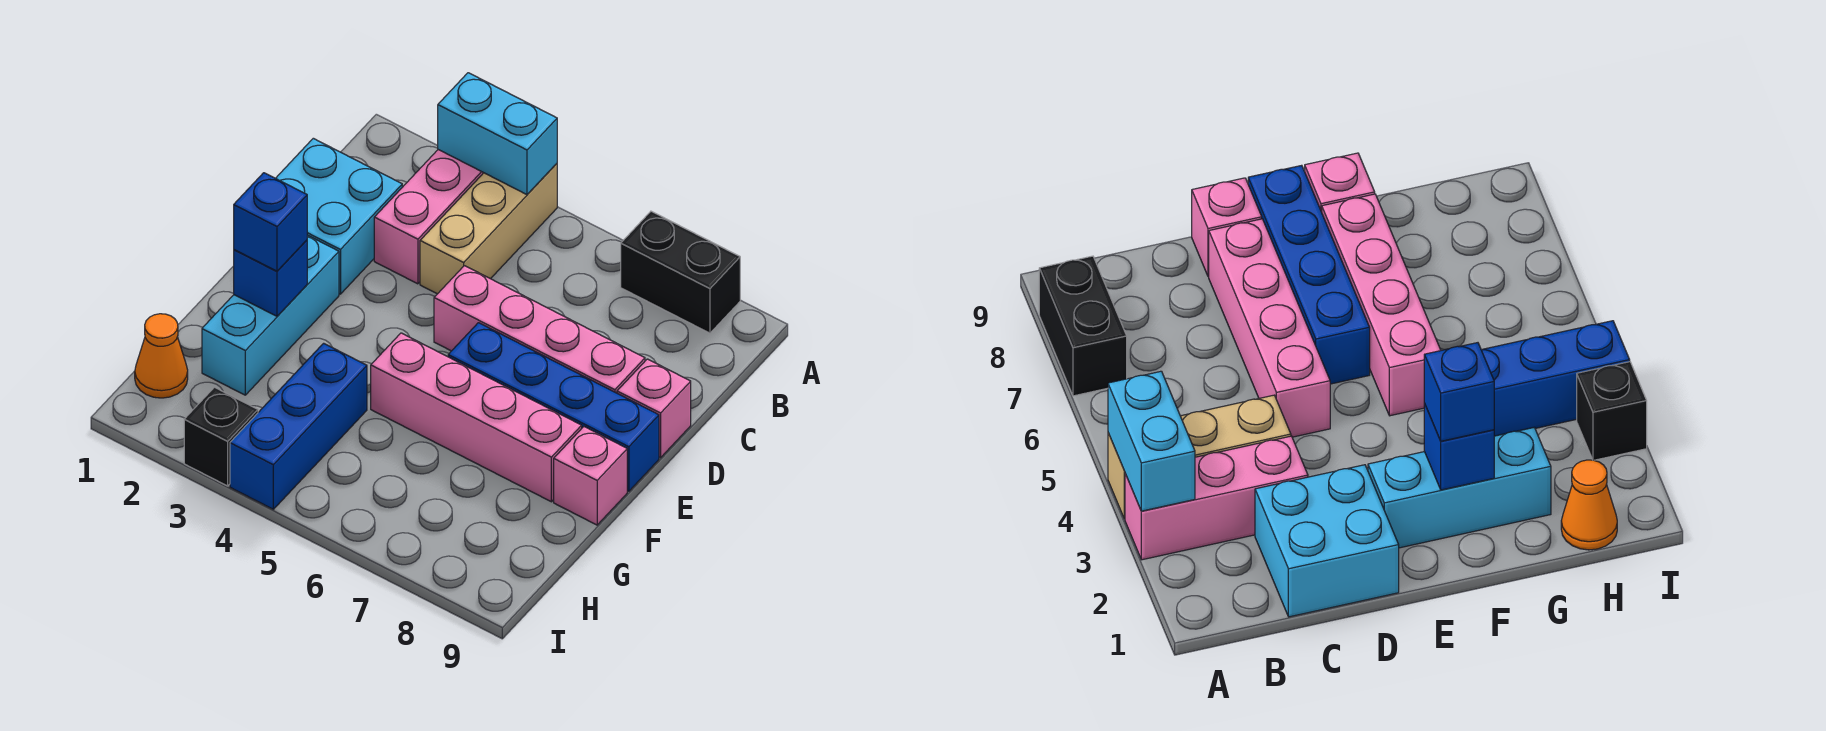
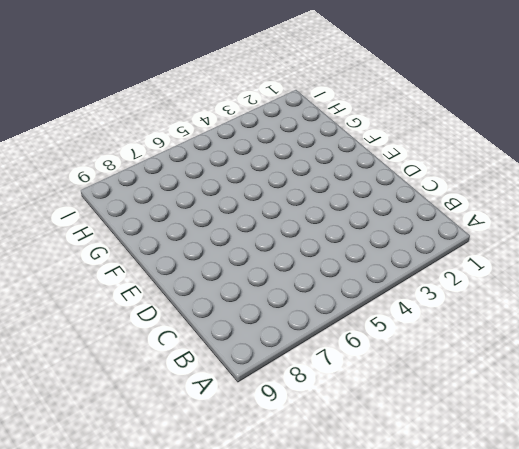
none -> pink brick A3:C3 level 1
none -> tan brick A4:C4 level 1
none -> black brick A7:A8 level 1

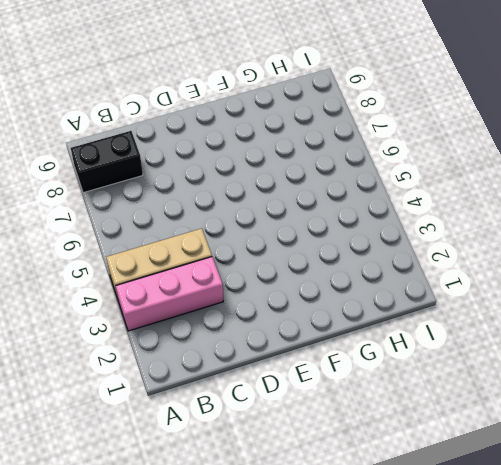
black brick A8:B8 level 1 -> black brick A7:A8 level 1
none -> cyan brick C1:D2 level 1
none -> pink brick D5:D8 level 1
none -> pink brick D9 level 1

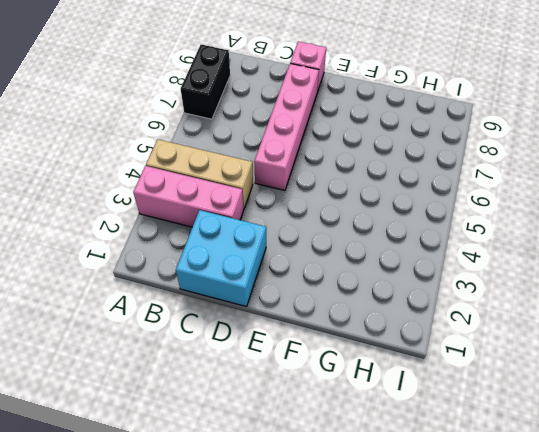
none -> cyan brick E2:G2 level 1
none -> blue brick E6:E9 level 1
none -> pink brick F5:F8 level 1

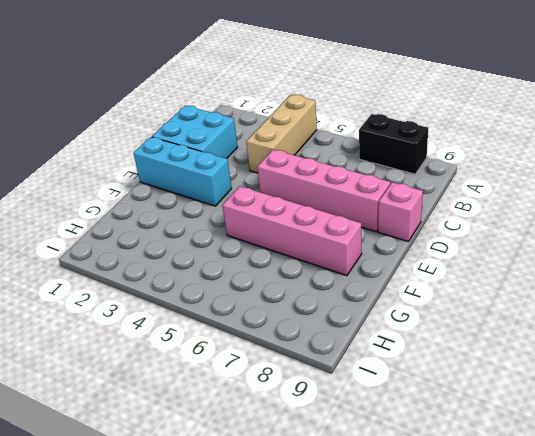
cyan brick E1:E3 level 1 -> cyan brick E2:G2 level 1
none -> pink brick A3:C3 level 1
none -> blue brick E6:E9 level 1
none -> pink brick F9 level 1

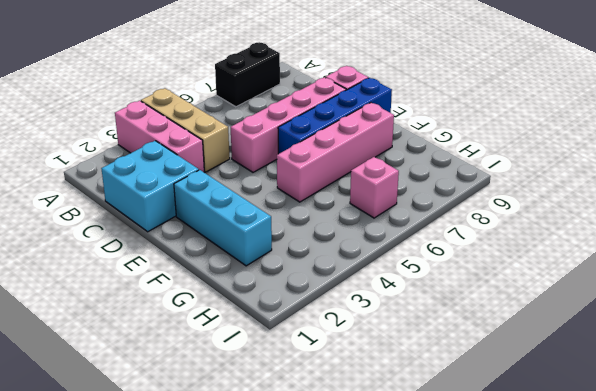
pink brick H6 level 1 -> pink brick F9 level 1
none -> blue brick G4:I4 level 1
none -> orange cone H1 level 1
none -> black brick I3 level 1

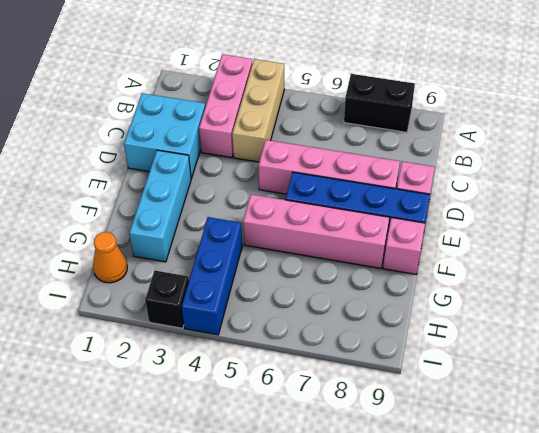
none -> cyan brick A3:A4 level 2
none -> blue brick F2 level 2
none -> blue brick F2 level 3

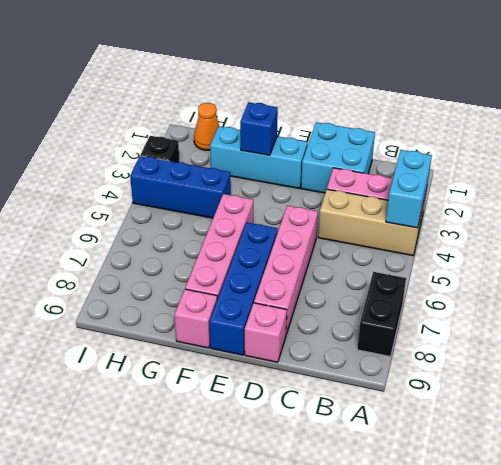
none -> blue brick F2 level 3

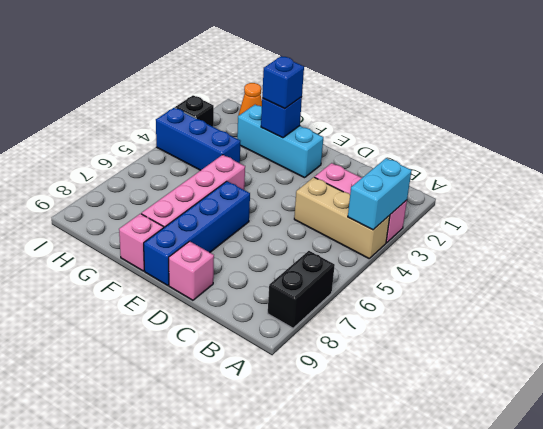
none -> cyan brick C1:D2 level 1
none -> pink brick D5:D8 level 1

